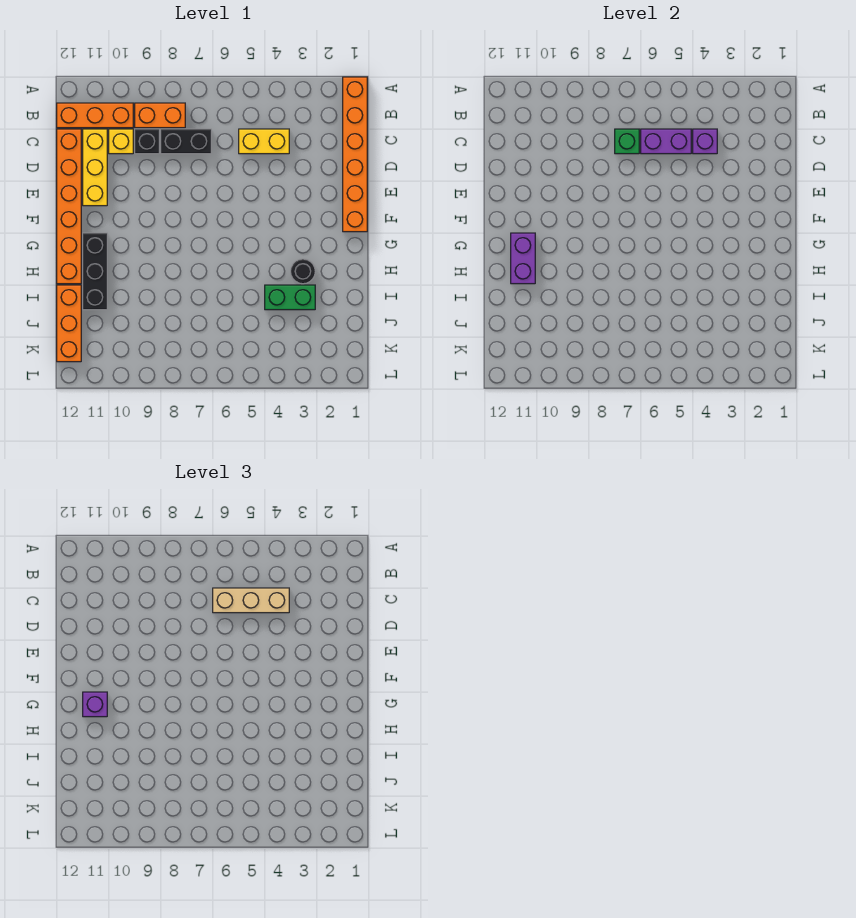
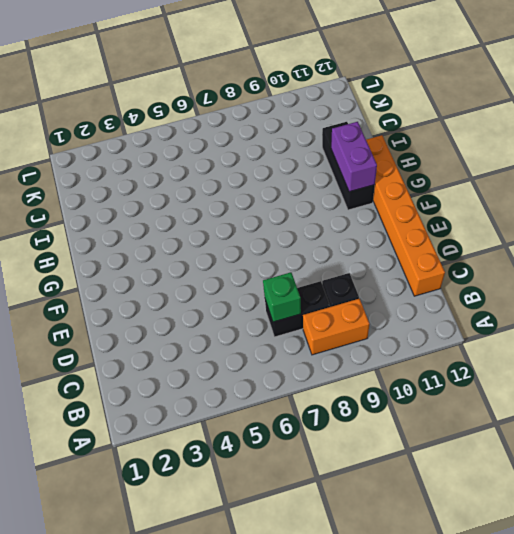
none -> orange brick A1:F1 level 1
none -> orange brick B10:B12 level 1
none -> yellow brick C4:C5 level 1

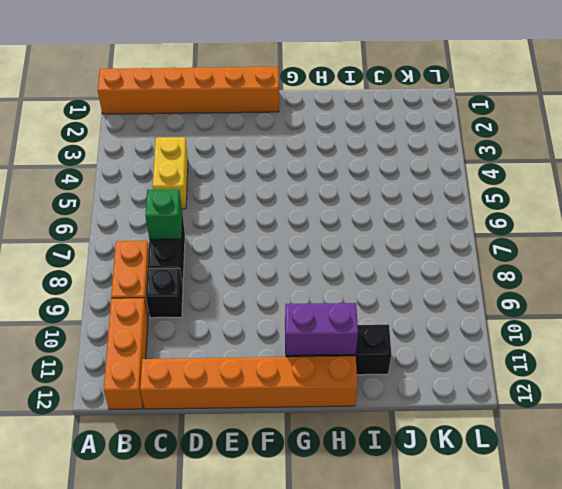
none -> yellow brick C10 level 1
none -> yellow brick C11:E11 level 1
none -> black round brick H3 level 1

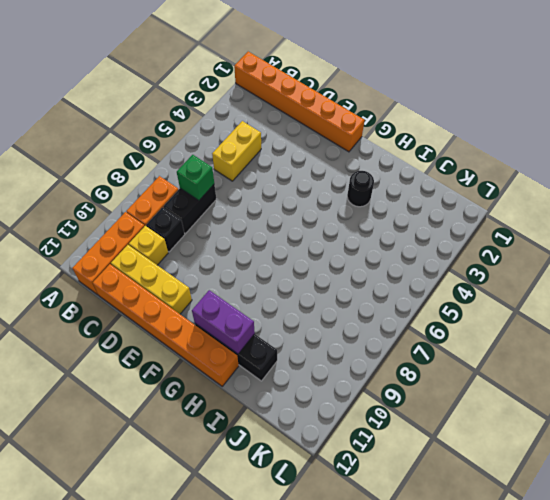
none -> green brick I3:I4 level 1
none -> orange brick I12:K12 level 1
none -> purple brick C4 level 2

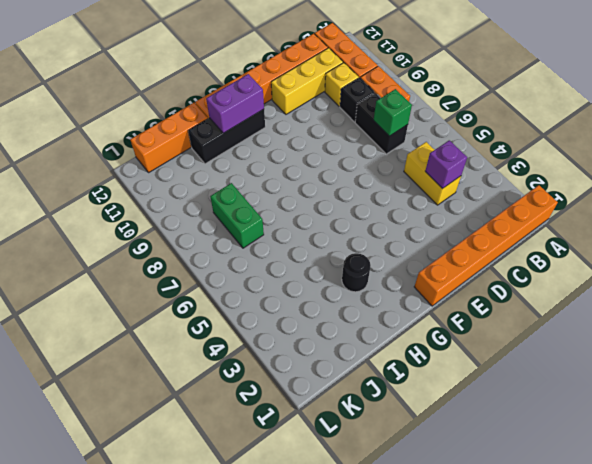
green brick J7:J8 level 1 -> green brick I3:I4 level 1
none -> purple brick C5:C6 level 2
none -> tan brick C4:C6 level 3
none -> purple brick G11 level 3

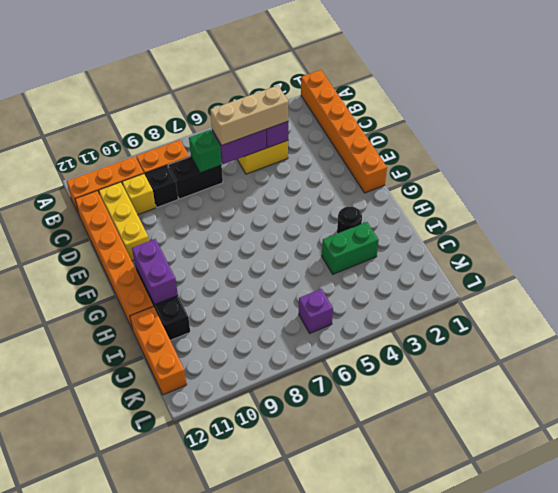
purple brick K6 level 1 -> purple brick G11 level 3

